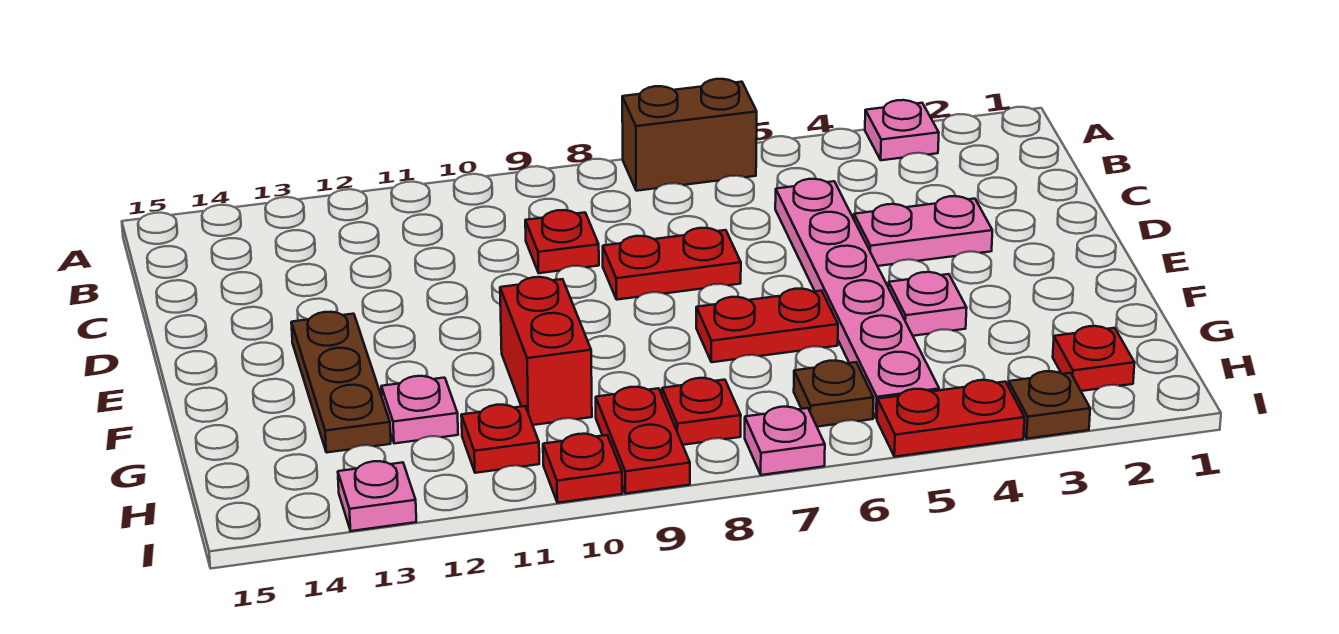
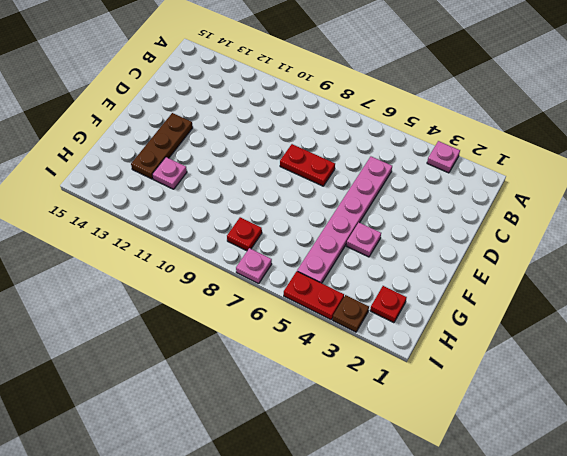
none -> brown brick A6:A7 level 1
none -> red plate C9 level 1
none -> pink plate D3:D4 level 1

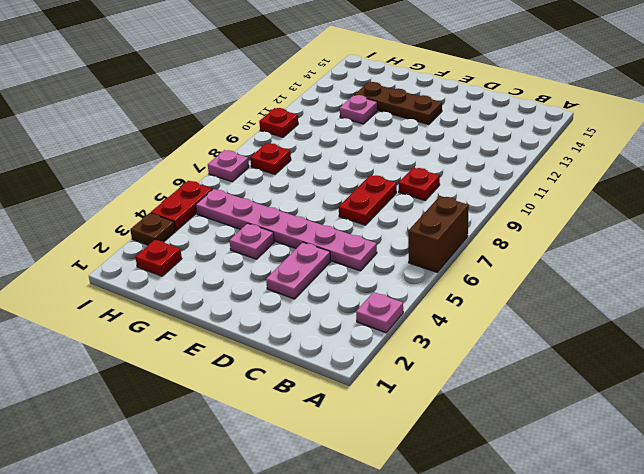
none -> red plate F6:F7 level 1
none -> red brick F10:G10 level 1
none -> brown plate H6 level 1

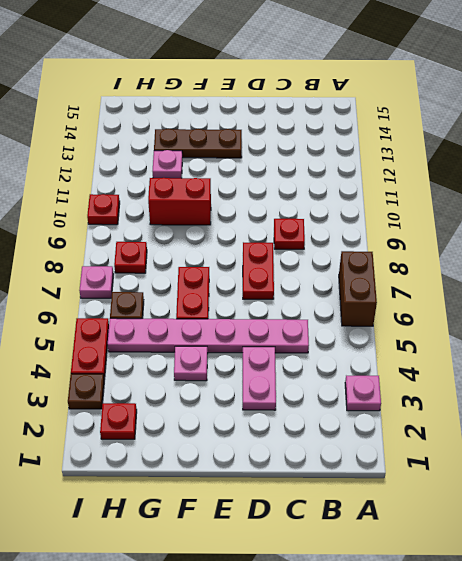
none -> red plate H9:I9 level 1
none -> red plate H11 level 1
none -> pink plate I13 level 1

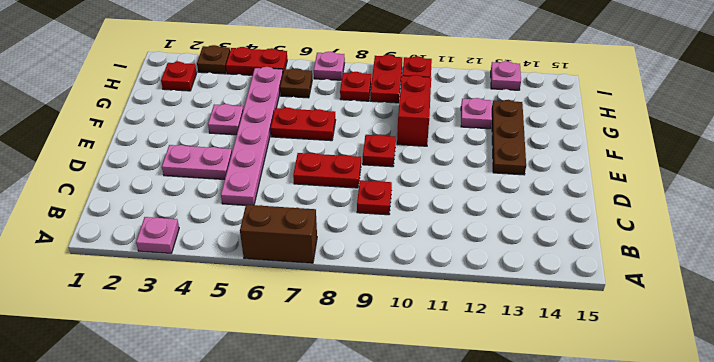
red plate E9 level 1 -> red plate H11 level 1

